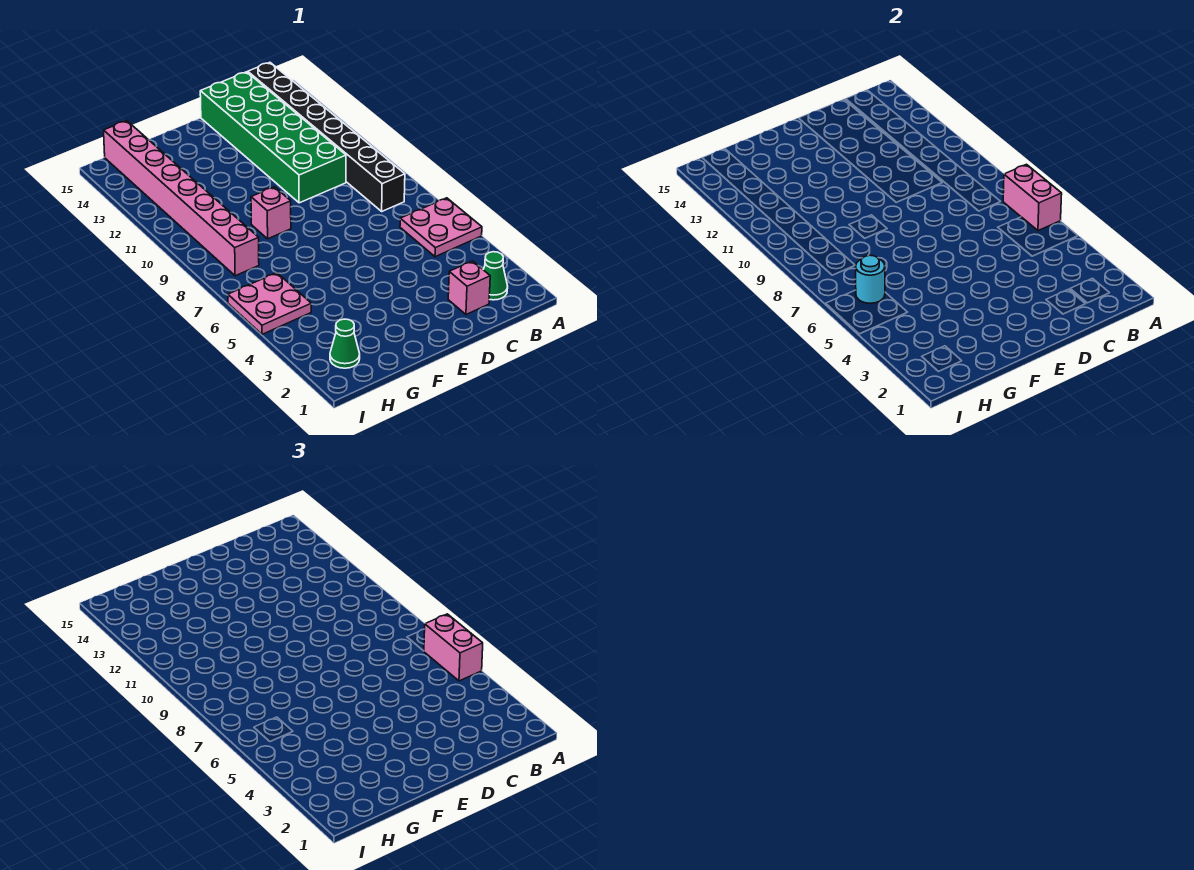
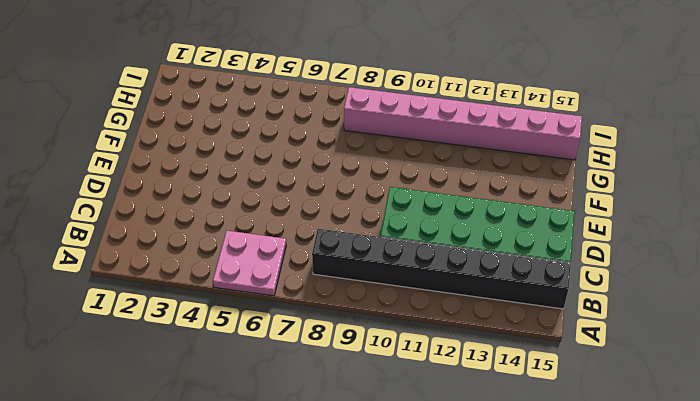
none -> green cone B2 level 1
none -> pink brick C2 level 1
none -> pink brick F9 level 1

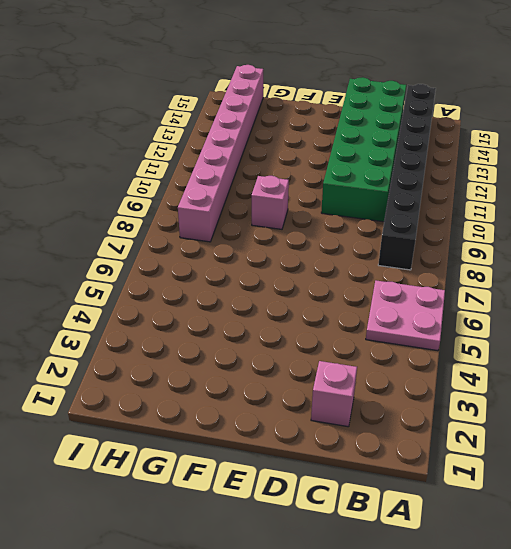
none -> green cone B2 level 1
none -> green cone H2 level 1
none -> pink plate H5:I6 level 1

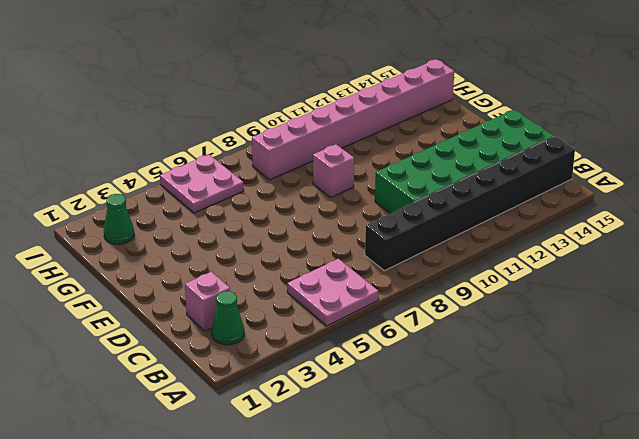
none -> pink brick A6:A7 level 2
none -> cyan round brick H6 level 2
none -> pink brick A5:A6 level 3

